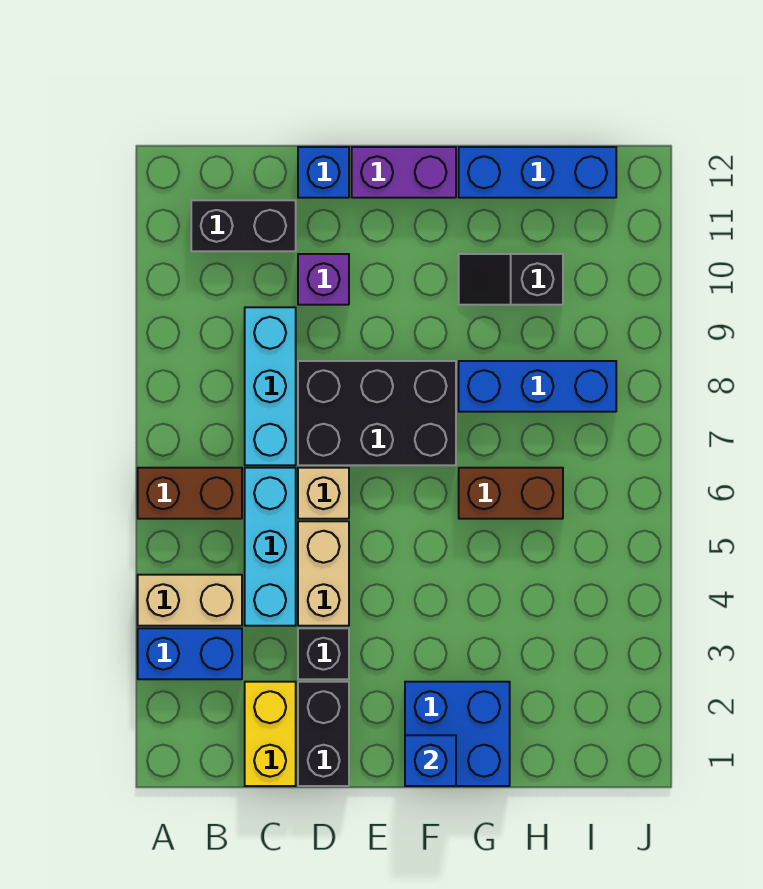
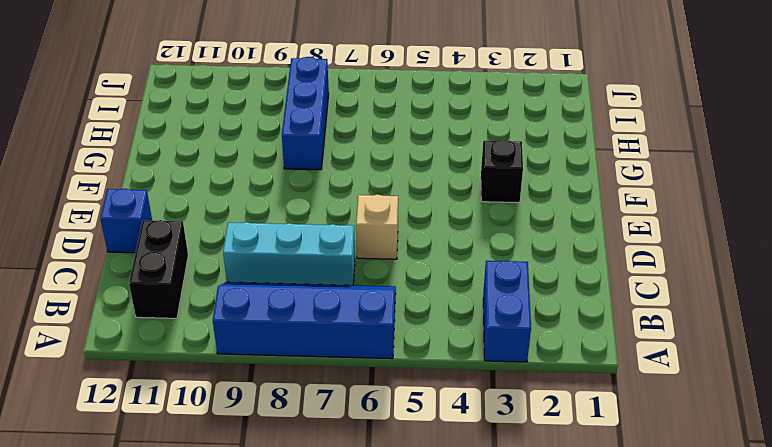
blue slope A6:B9 level 1 top A -> brown brick A6:B6 level 1
black brick F3 level 1 -> black brick D3 level 1
none -> tan brick A4:B4 level 1
none -> yellow brick C1:C2 level 1
none -> cyan brick C4:C6 level 1

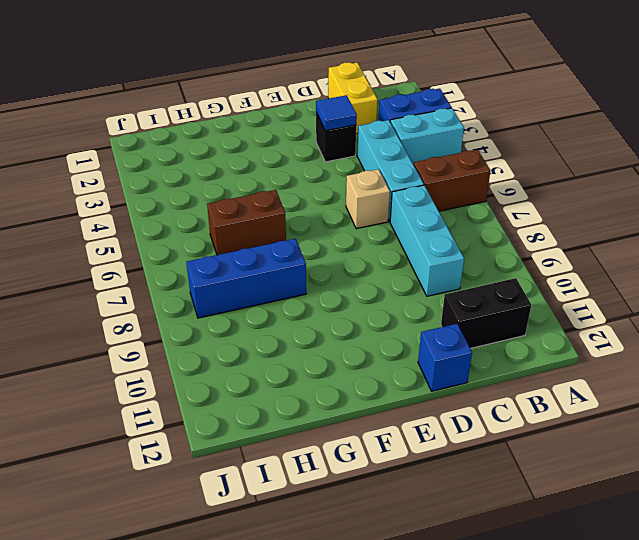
cyan brick A4:B4 level 1 -> tan brick A4:B4 level 1
blue tile D3 level 2 -> none
none -> black brick D1:D2 level 1
none -> tan brick D4:D5 level 1
none -> black brick D7:F8 level 1

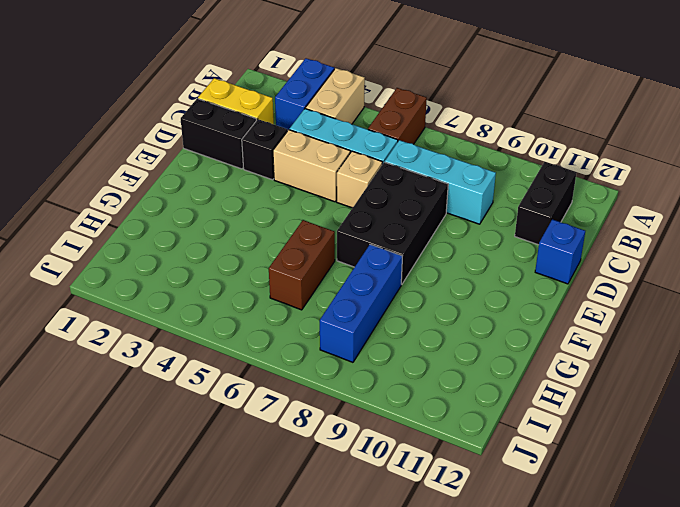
none -> purple brick D10 level 1
none -> purple brick E12:F12 level 1
none -> blue brick F1:G2 level 1

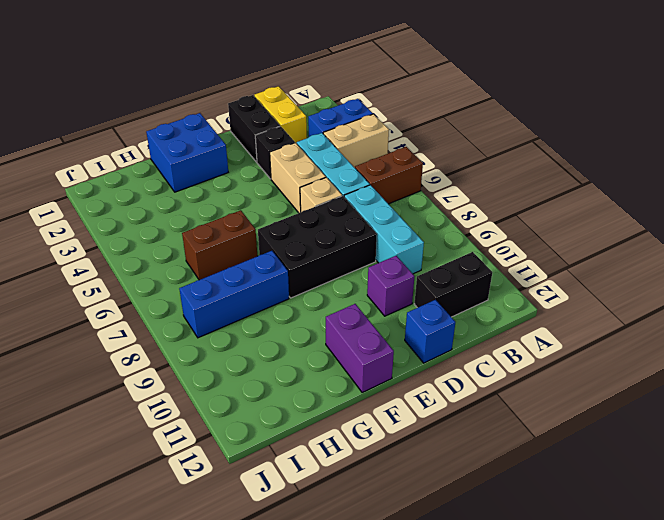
purple brick F11:F12 level 1 -> purple brick E12:F12 level 1
none -> black slope G10:H10 level 1 top H
none -> blue brick G12:I12 level 1
none -> blue brick F1 level 2

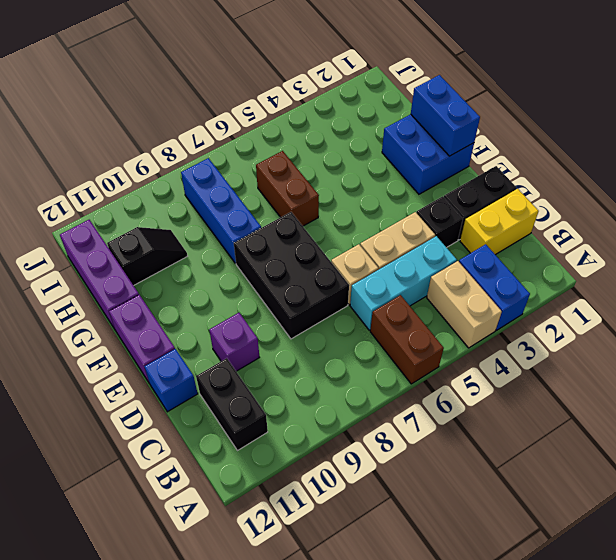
blue brick F1:G1 level 2 -> blue brick F1 level 2
purple brick G12:I12 level 1 -> blue brick G12:I12 level 1
black slope H10:H11 level 1 top 11 -> black slope G10:H10 level 1 top H
none -> cyan brick C7:C9 level 1

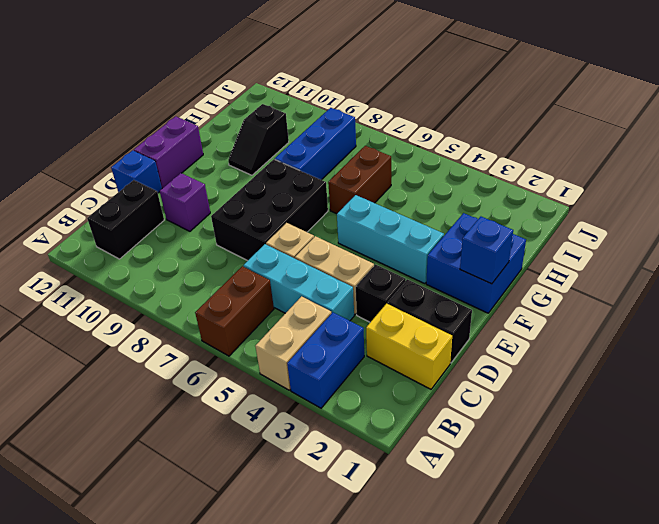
cyan brick F3:F5 level 1 -> cyan brick C7:C9 level 1
none -> blue brick G12:I12 level 1

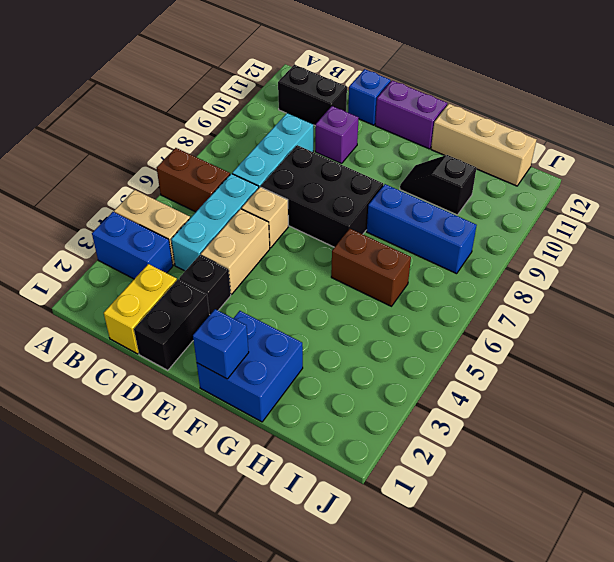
tan brick G12:I12 level 1 -> blue brick G12:I12 level 1

